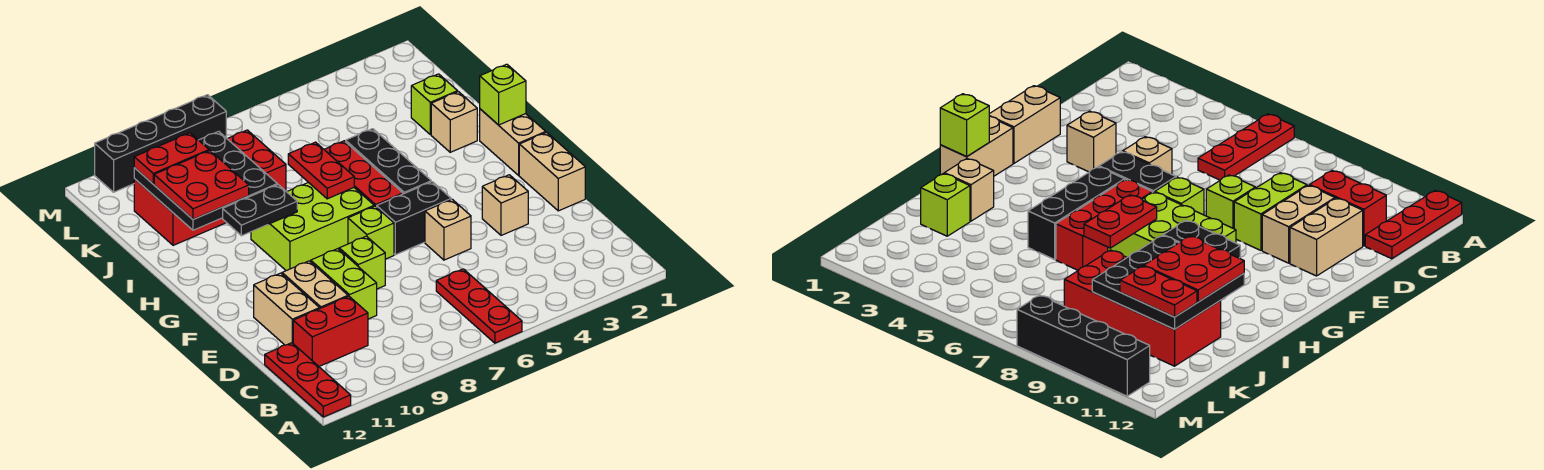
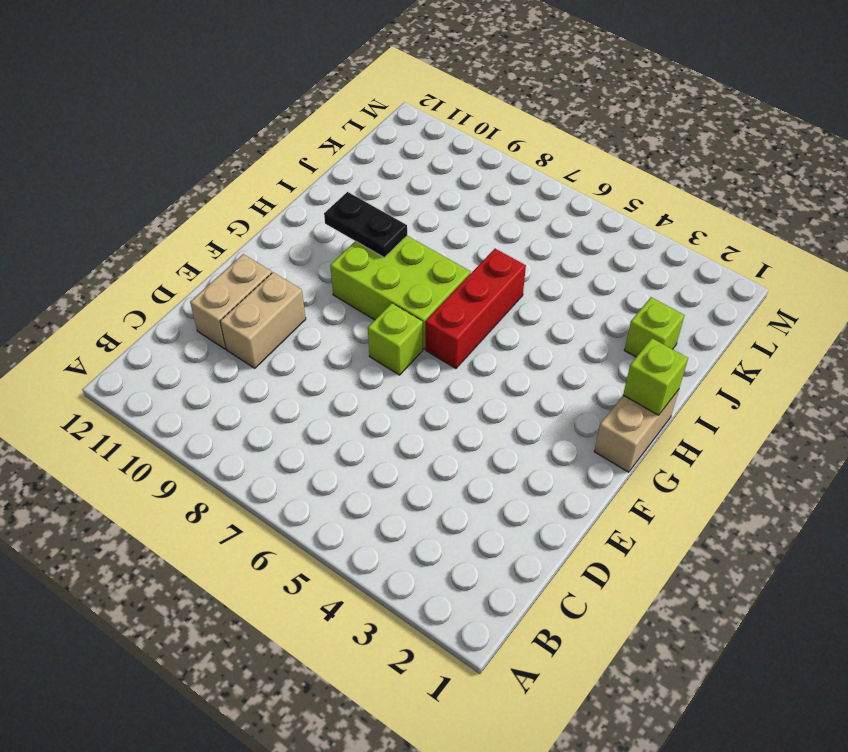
none -> red plate A6:C6 level 1
none -> red plate A12:C12 level 1
none -> red brick C10:C11 level 1

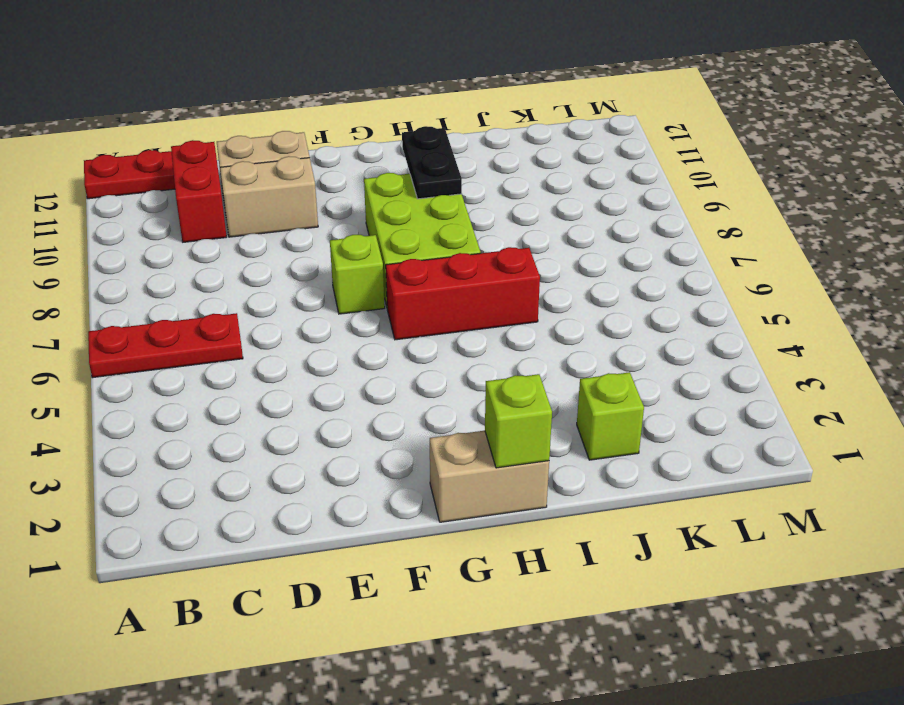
none -> lime brick D9:E9 level 1
none -> tan brick E1:F1 level 1
none -> tan brick E3 level 1

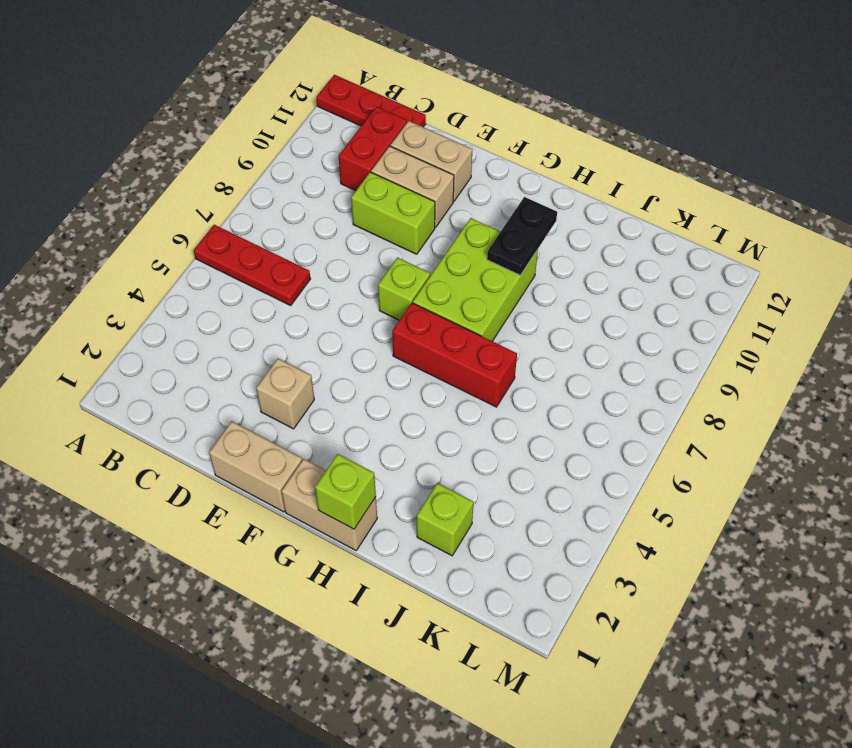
none -> tan brick E5 level 1
none -> lime brick E8 level 1
none -> black brick F5:F6 level 1

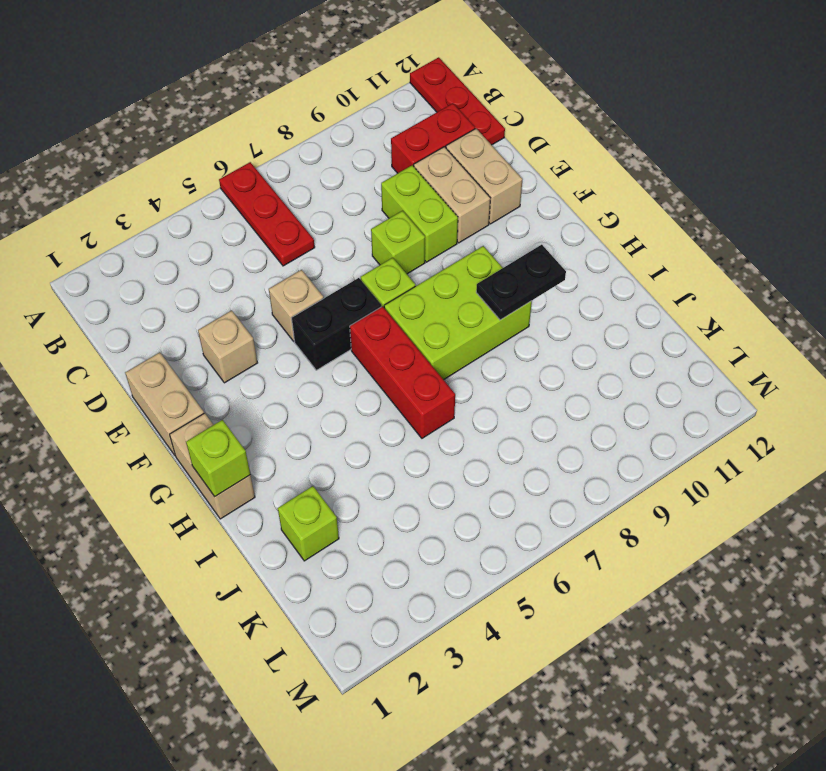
none -> black brick G5:I5 level 1
none -> tan brick I2 level 1
none -> red brick J8:K11 level 1

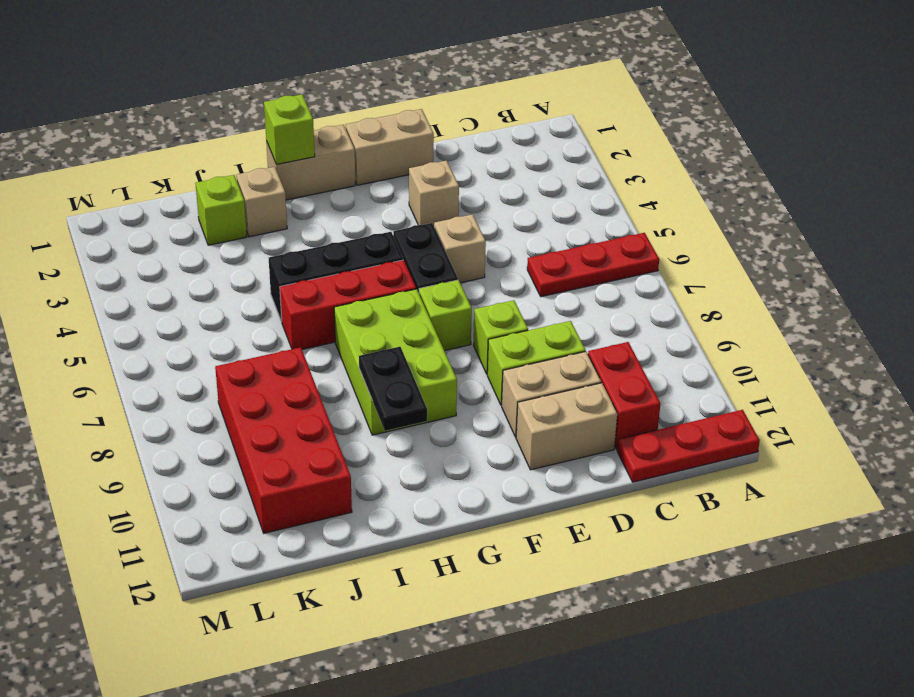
none -> black brick M8:M11 level 1
none -> red plate H7:I7 level 2
none -> black plate I9:K11 level 2

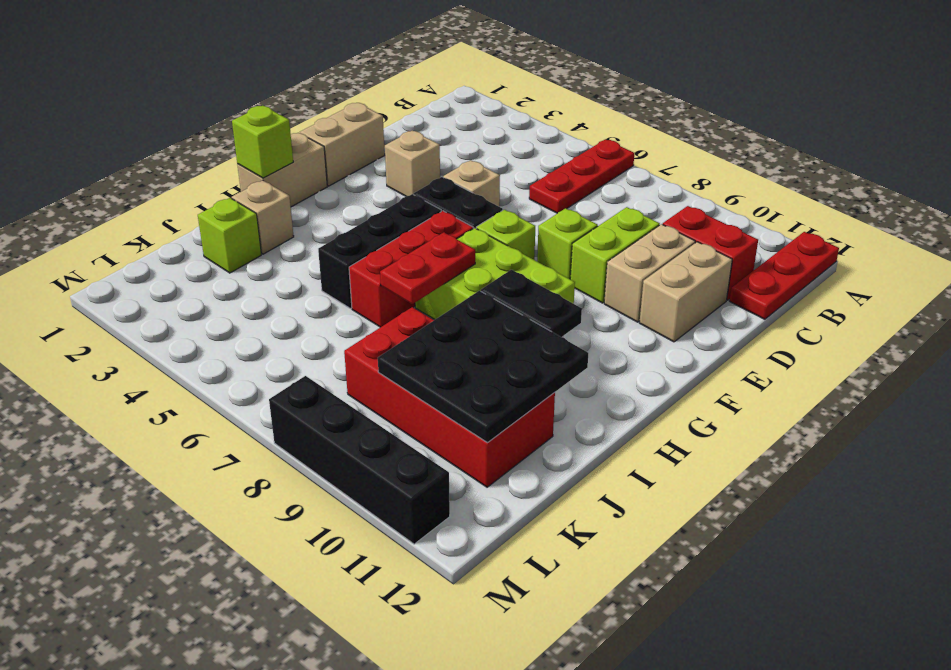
none -> red plate I10:J11 level 3
none -> red plate K10:K11 level 3

